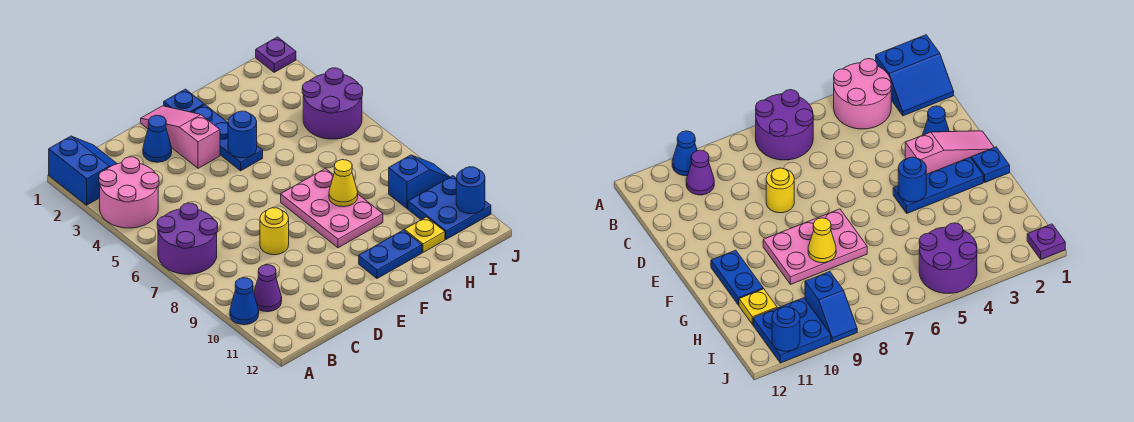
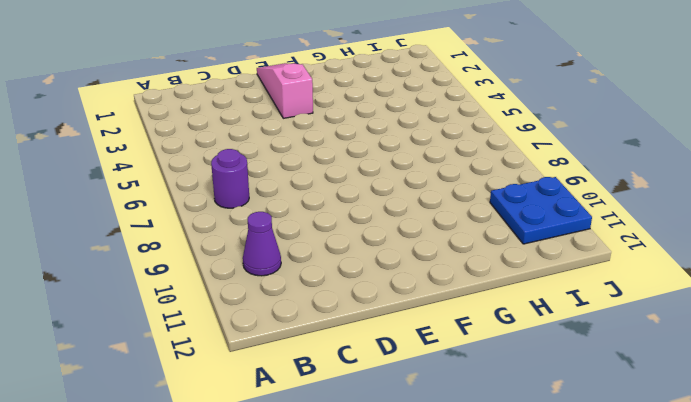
purple round brick B7 level 1 -> purple round brick A6:B7 level 1
none -> blue slope A1:B2 level 1 top A
none -> pink round brick A3:B4 level 1
none -> blue cone A10 level 1

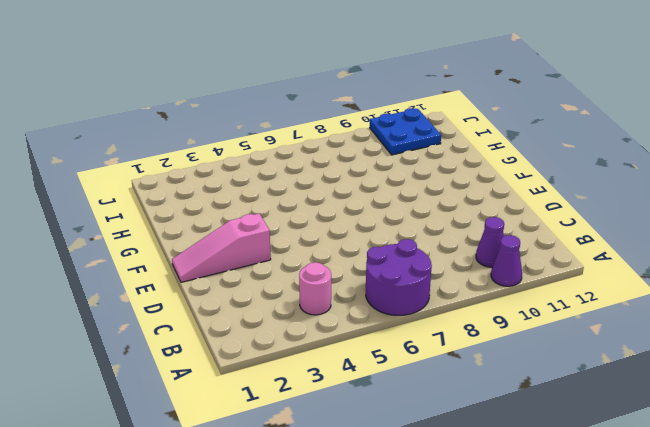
purple cone A10 level 1 -> blue cone A10 level 1
pink round brick B4 level 1 -> pink round brick A3:B4 level 1
none -> blue slope A1:B2 level 1 top A
none -> blue cone D2 level 1
none -> yellow round brick D8 level 1

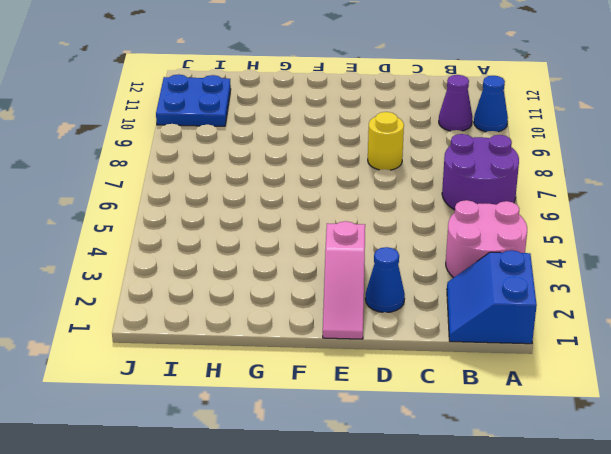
none -> blue plate F1 level 1
none -> blue plate F2:F4 level 1
none -> pink plate F7:G9 level 1

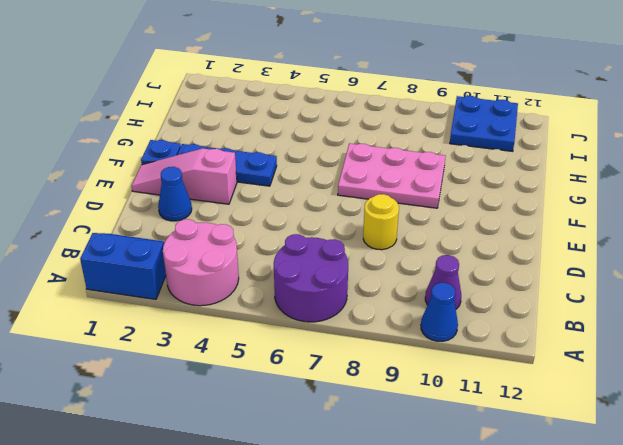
none -> blue plate F11:G11 level 1
none -> yellow plate H11 level 1
none -> purple round brick I4:J5 level 1

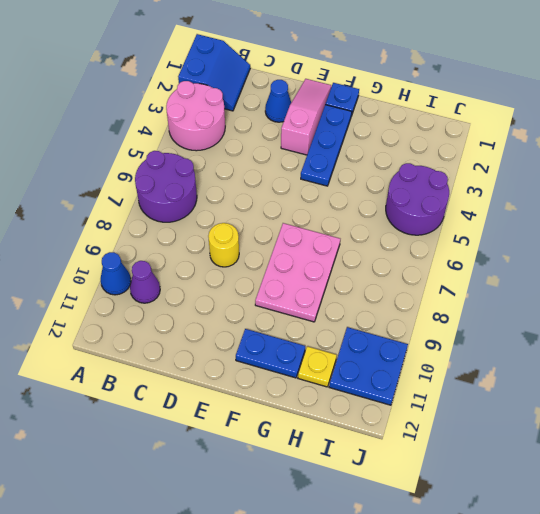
none -> blue slope I9:J9 level 1 top I
none -> purple plate J1 level 1
none -> blue round brick F4 level 2

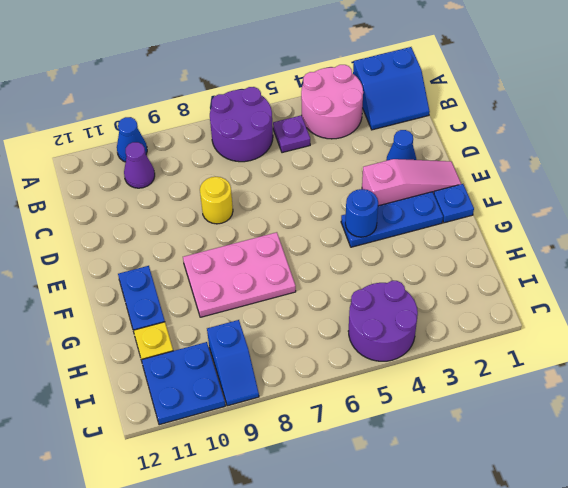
purple plate B5 level 1 -> purple plate J1 level 1
none -> yellow cone G8 level 2
none -> blue round brick J11 level 2

